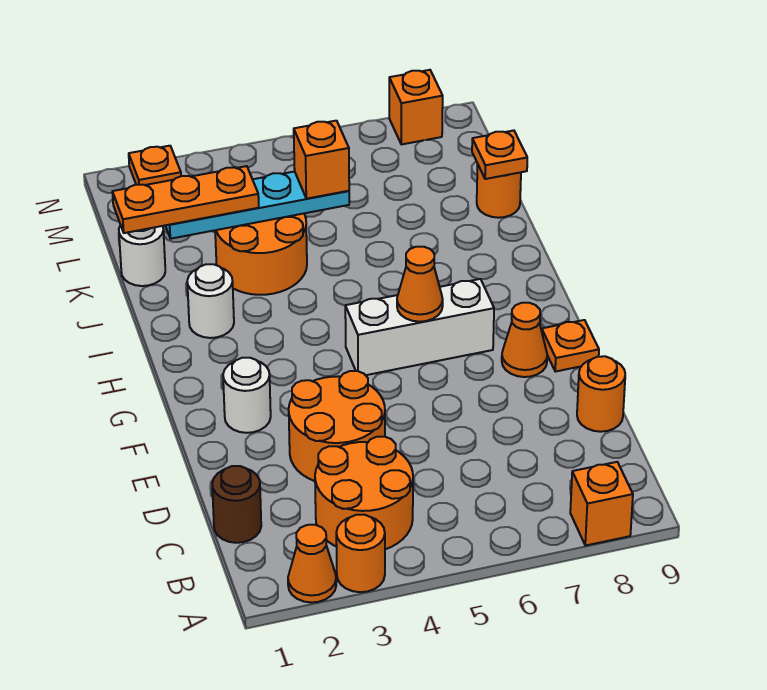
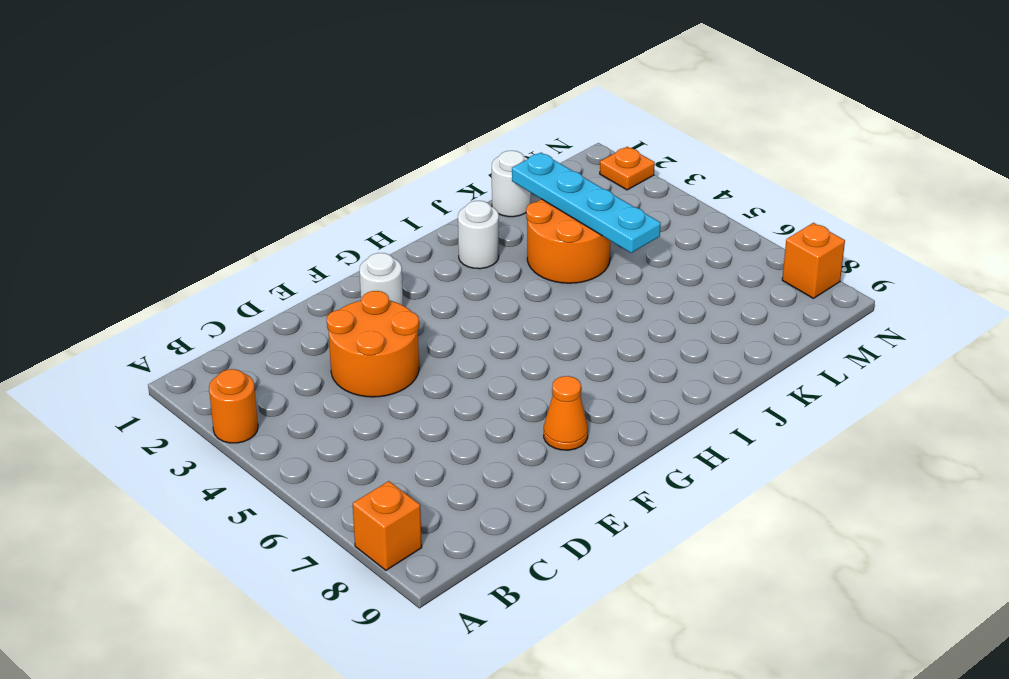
none -> orange cone A2 level 1
none -> orange round brick B3:C4 level 1
none -> brown round brick C1 level 1

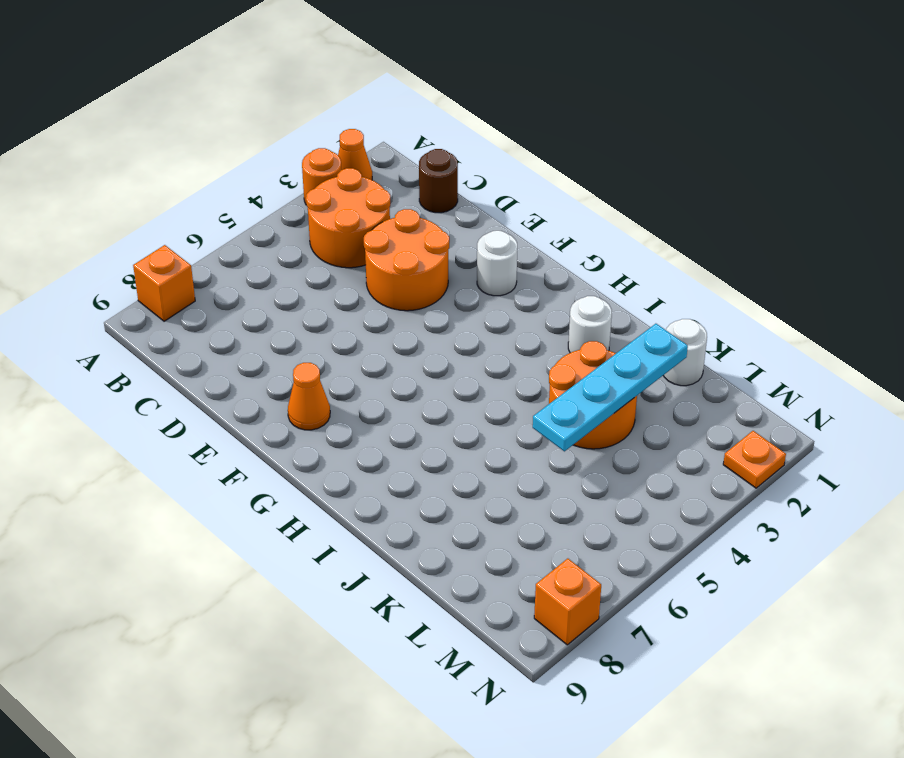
none -> orange round brick D9 level 1
none -> orange plate F9 level 1
none -> white brick G5:G7 level 1

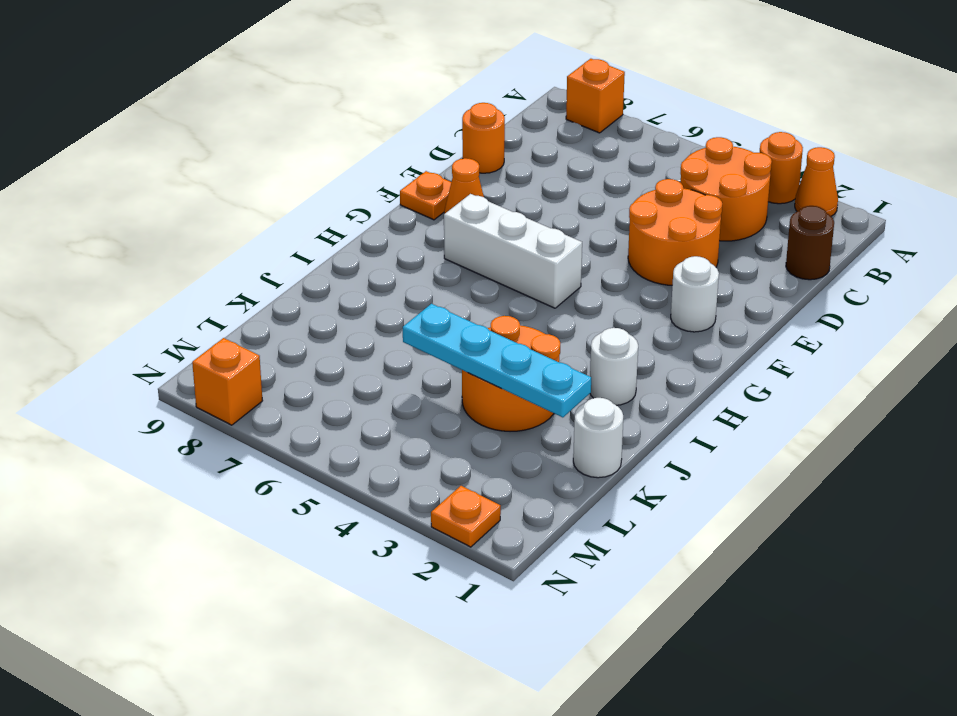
none -> orange round brick K9 level 1
none -> orange cone G6 level 2
none -> orange plate K9 level 2

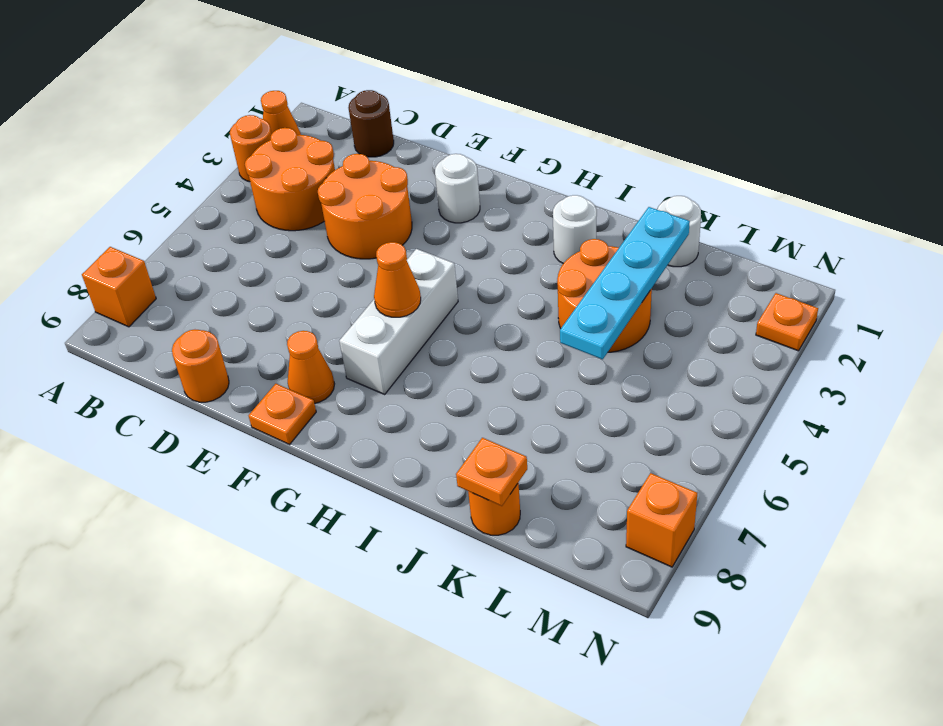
none -> orange plate K1:K3 level 3
none -> orange brick K5 level 3

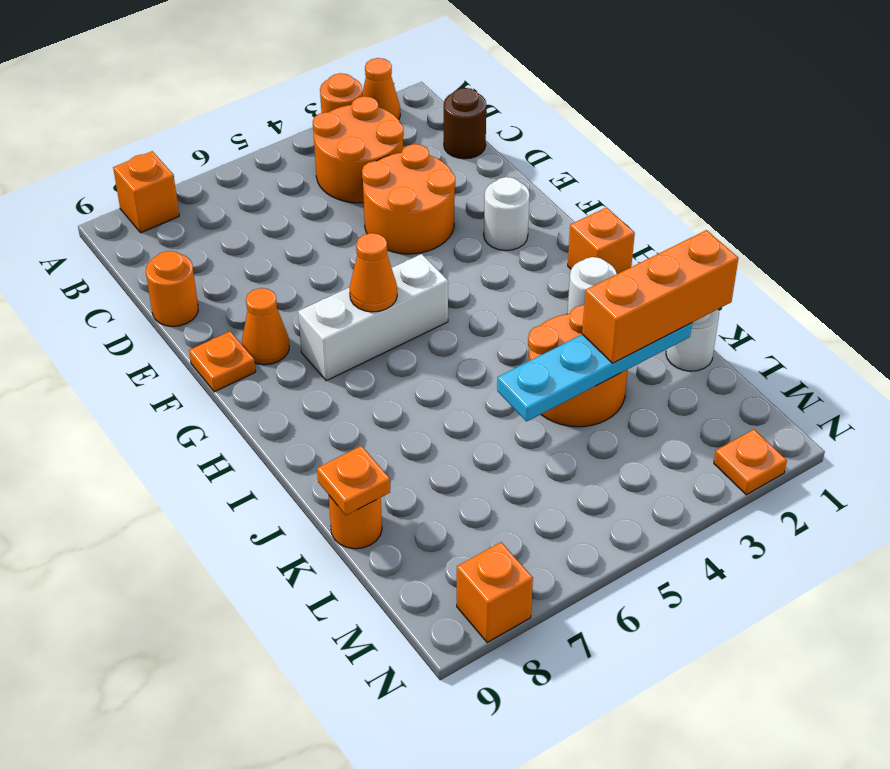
orange brick H1 level 1 -> orange brick K5 level 3
orange brick K1:K3 level 3 -> orange plate K1:K3 level 3

